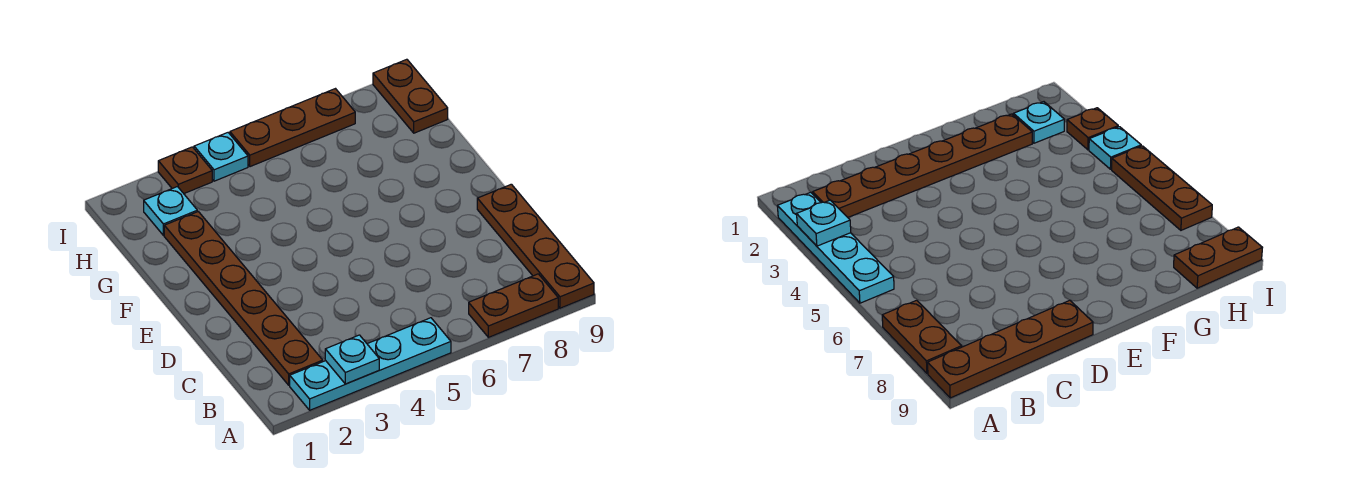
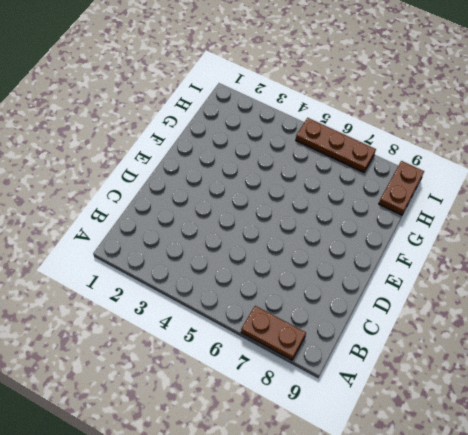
none -> cyan plate A2:A5 level 1
none -> brown plate A9:D9 level 1

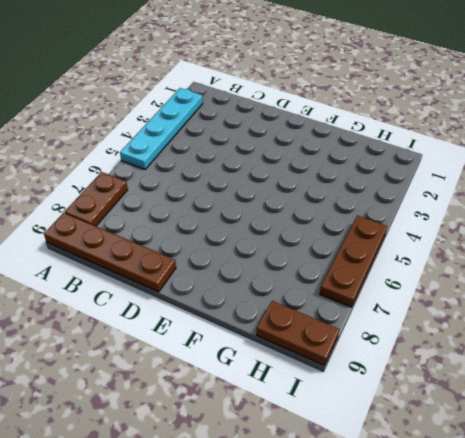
none -> brown plate B2:G2 level 1
none -> cyan plate H2 level 1

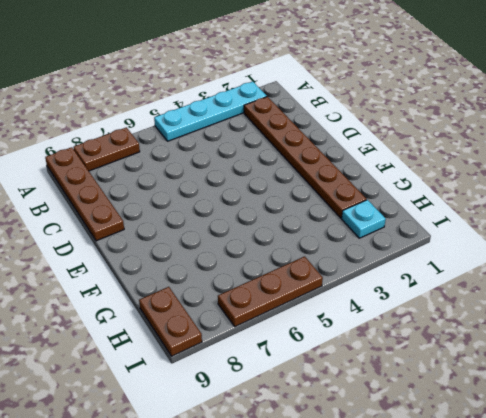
none -> brown plate I3 level 1
none -> cyan plate I4 level 1

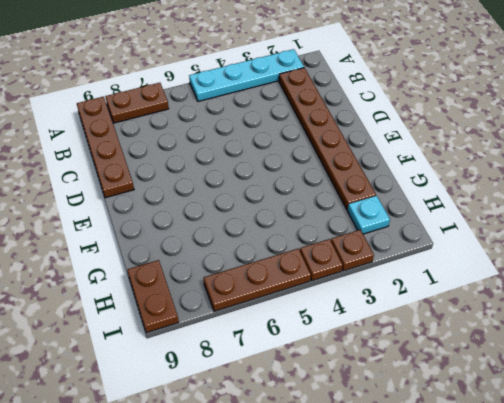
brown plate I4 level 1 -> cyan plate I4 level 1
none -> cyan plate A3 level 2

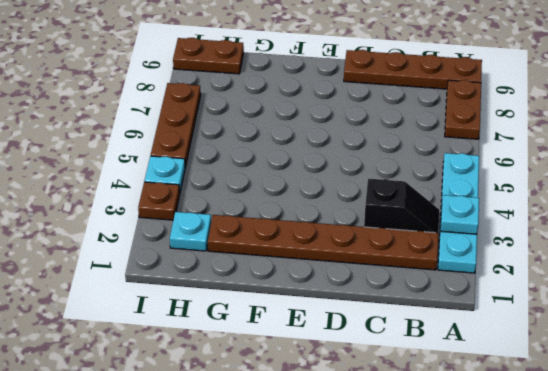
black slope B3:C3 level 1 top C -> none

